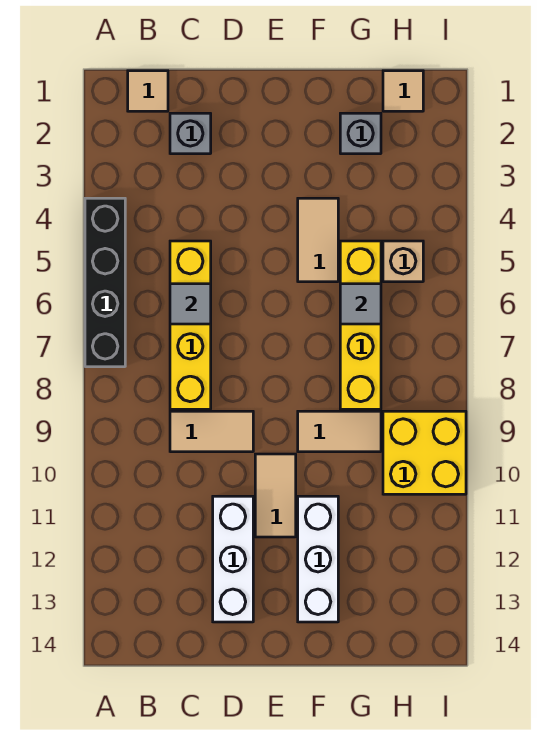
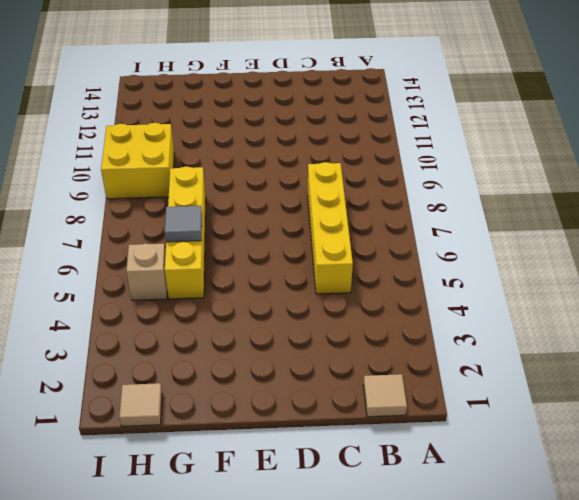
none -> black brick A4:A7 level 1
none -> grey brick C2 level 1
none -> tan tile C9:D9 level 1

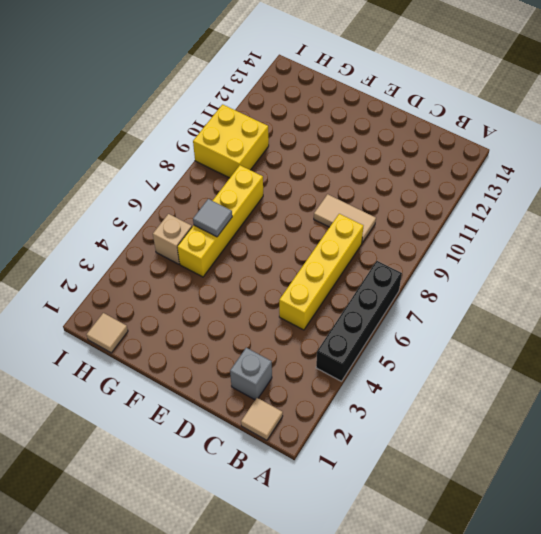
none -> white brick D11:D13 level 1
none -> tan tile E10:E11 level 1
none -> tan tile F4:F5 level 1

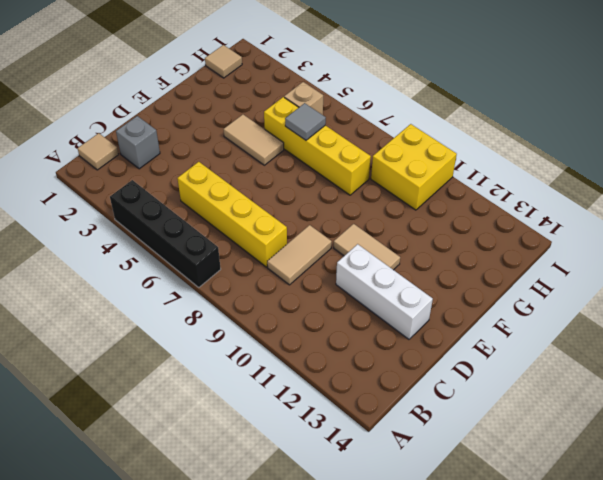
none -> tan tile F9:G9 level 1
none -> white brick F11:F13 level 1
none -> grey brick G2 level 1

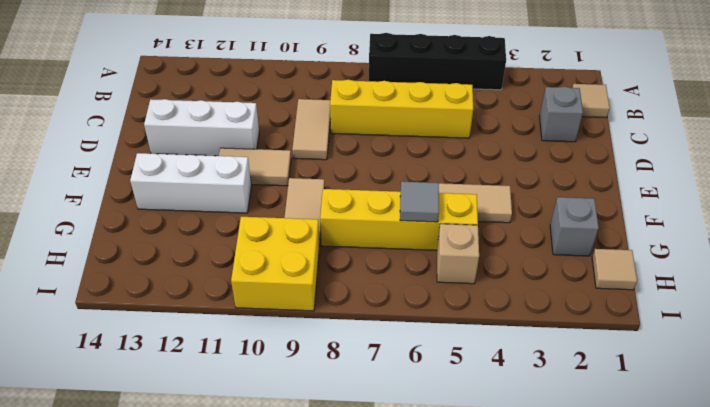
none -> grey tile C6 level 2

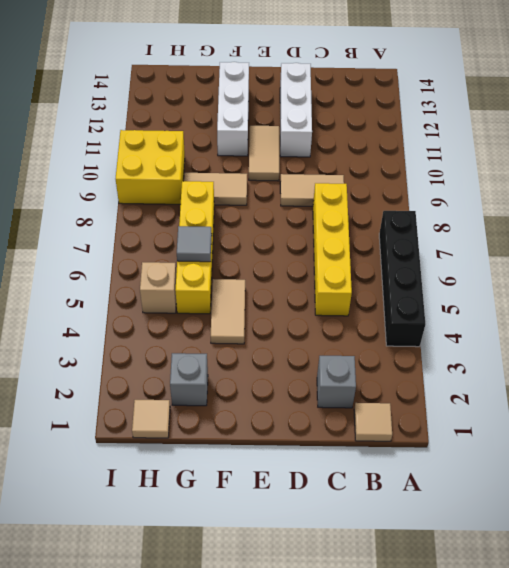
none -> grey tile C6 level 2

